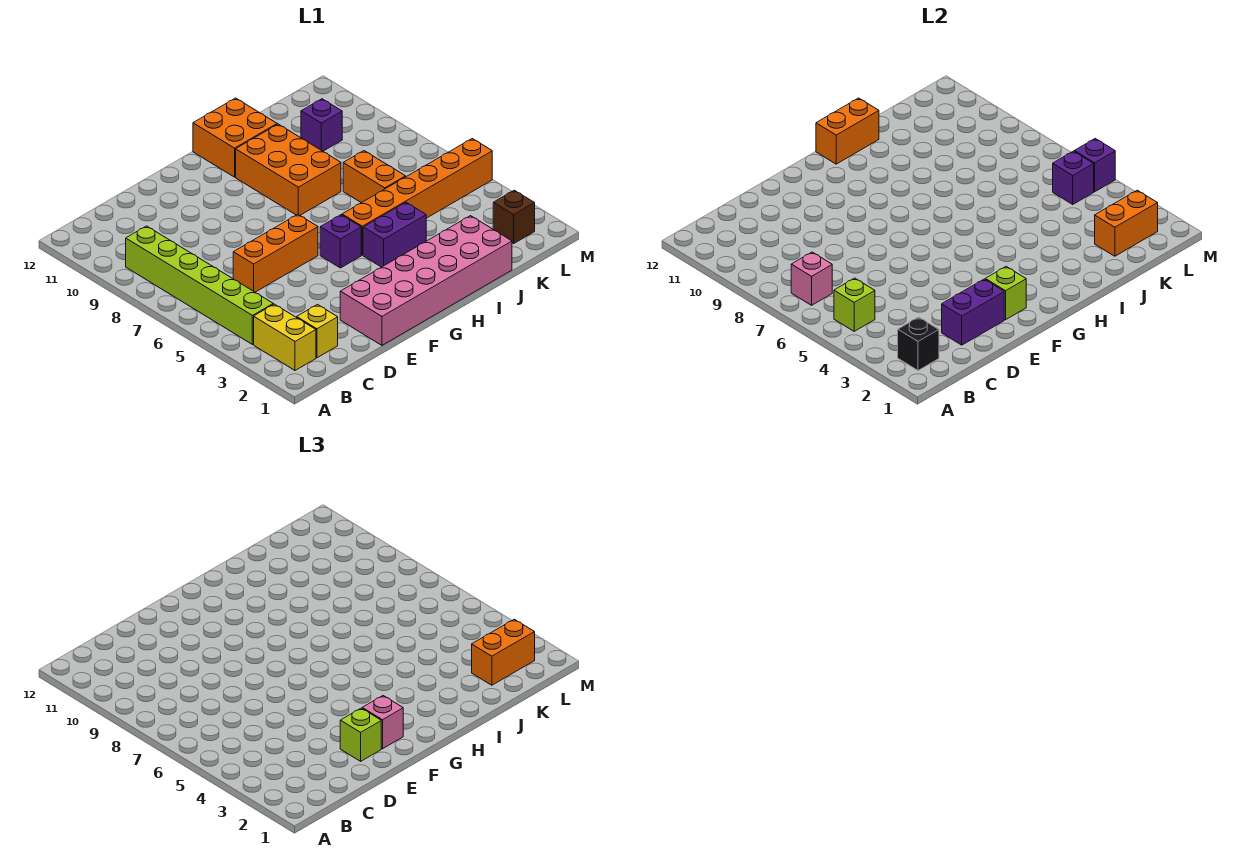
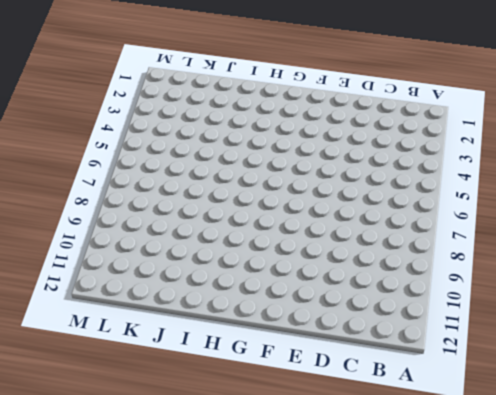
none -> yellow brick B2:B3 level 1
none -> lime brick B4:B9 level 1
none -> yellow brick C2 level 1

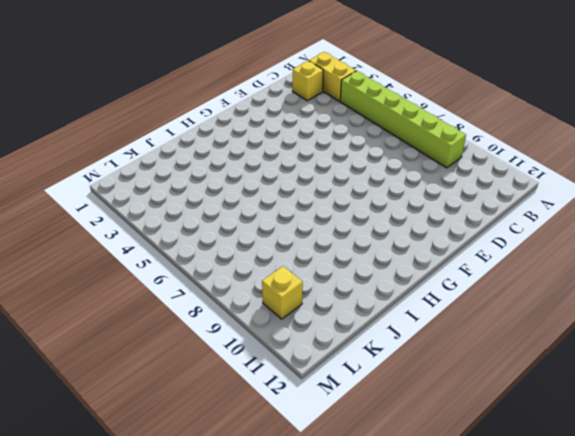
yellow brick L10 level 1 -> none
none -> orange brick D6:F6 level 1
none -> pink brick E1:J2 level 1
none -> purple brick G5 level 1

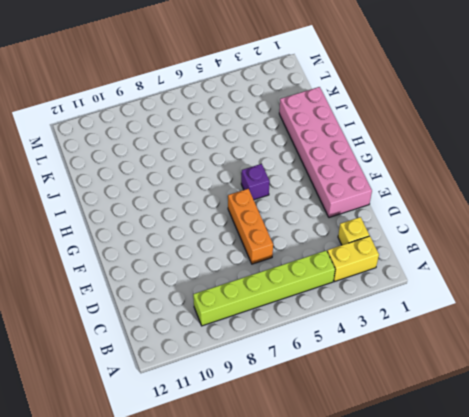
none -> purple brick H4:I4 level 1
none -> orange brick H5:M5 level 1
none -> orange brick H8:I10 level 1

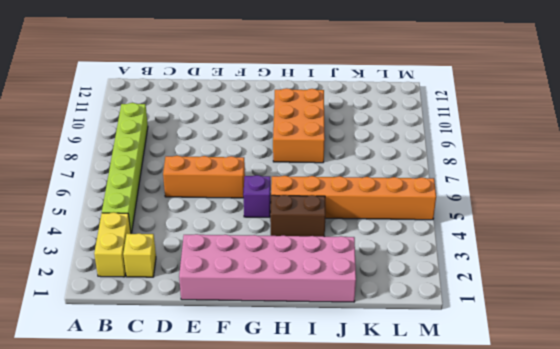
brown brick H4:I4 level 1 -> purple brick H4:I4 level 1
none -> orange brick H11:I12 level 1
none -> orange brick J6:J7 level 1
none -> purple brick K10 level 1

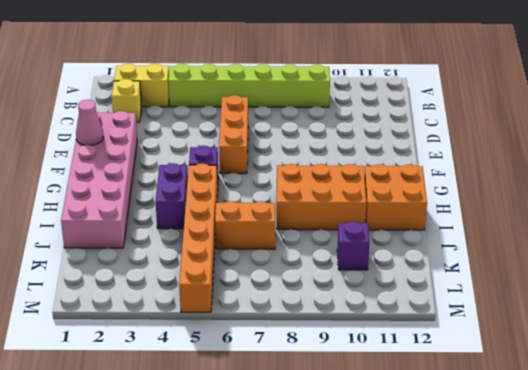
pink cone F1 level 2 -> none
none -> brown brick L2 level 1
none -> black brick B2 level 2
none -> lime brick B5 level 2

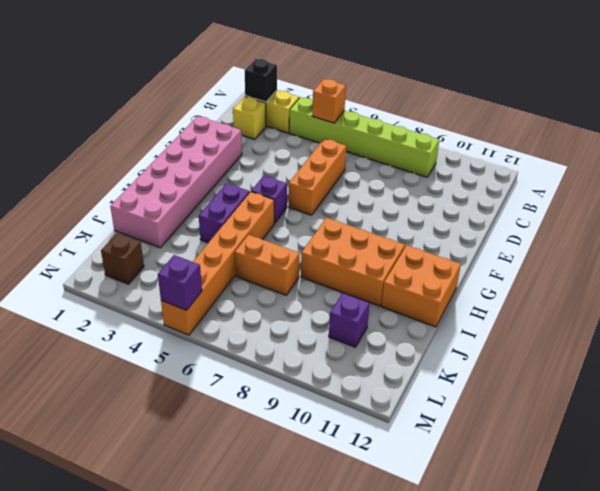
orange brick B5 level 2 -> lime brick B5 level 2
none -> pink brick B7 level 2
none -> purple brick D2:E2 level 2
none -> lime brick F2 level 2

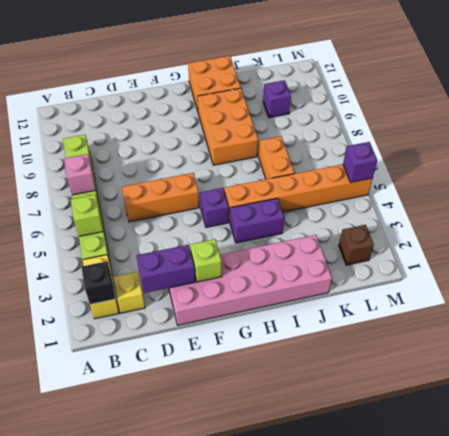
none -> orange brick H12:I12 level 2
none -> orange brick K2:L2 level 2
none -> purple brick L5 level 2

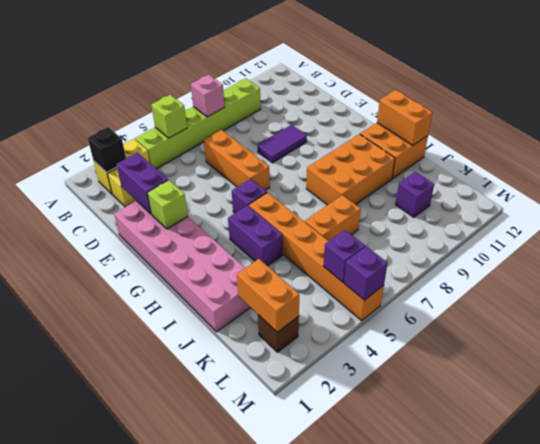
purple tile E8:E9 level 1 -> none
none -> lime brick E2 level 3
none -> pink brick F2 level 3
none -> orange brick K2:L2 level 3

